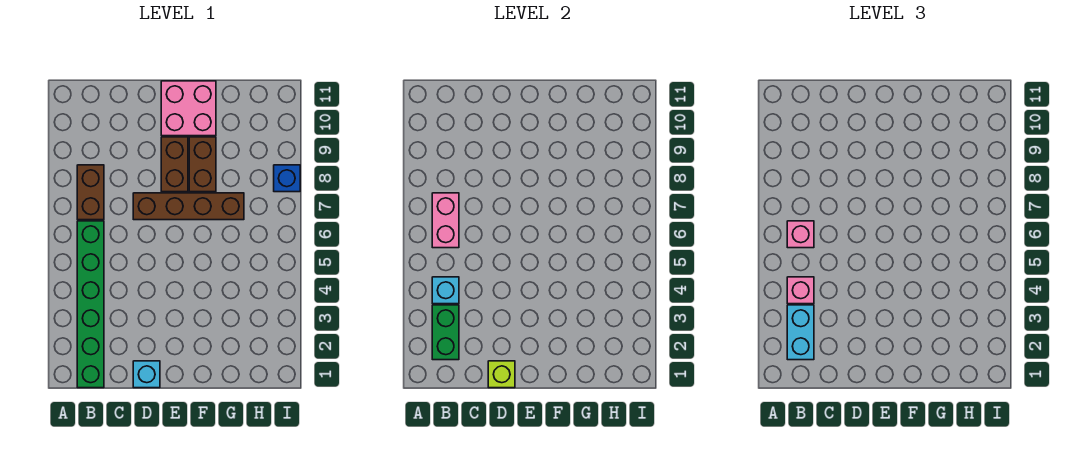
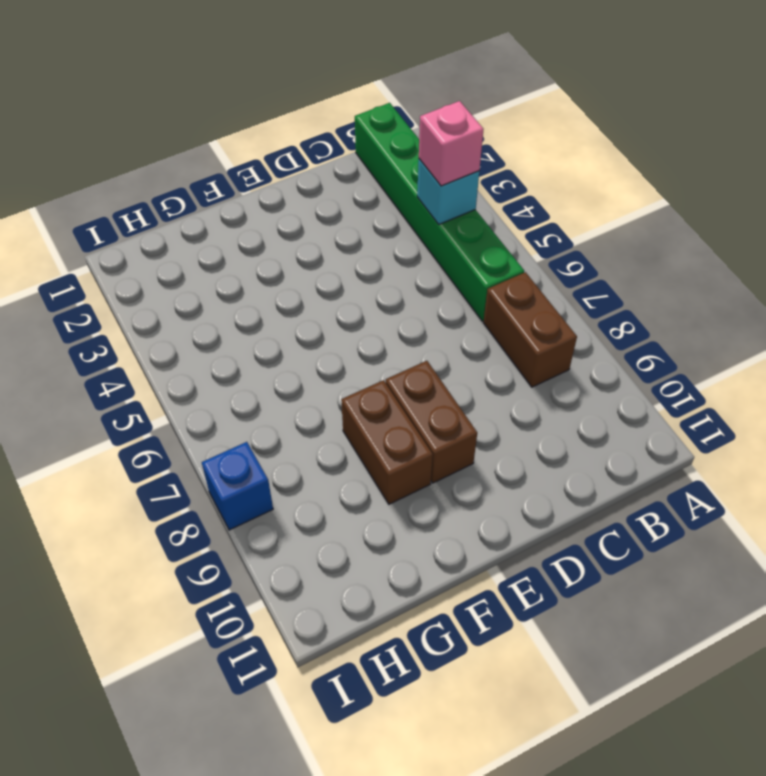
none -> cyan brick D1 level 1
none -> brown brick D7:G7 level 1
none -> pink brick E10:F11 level 1

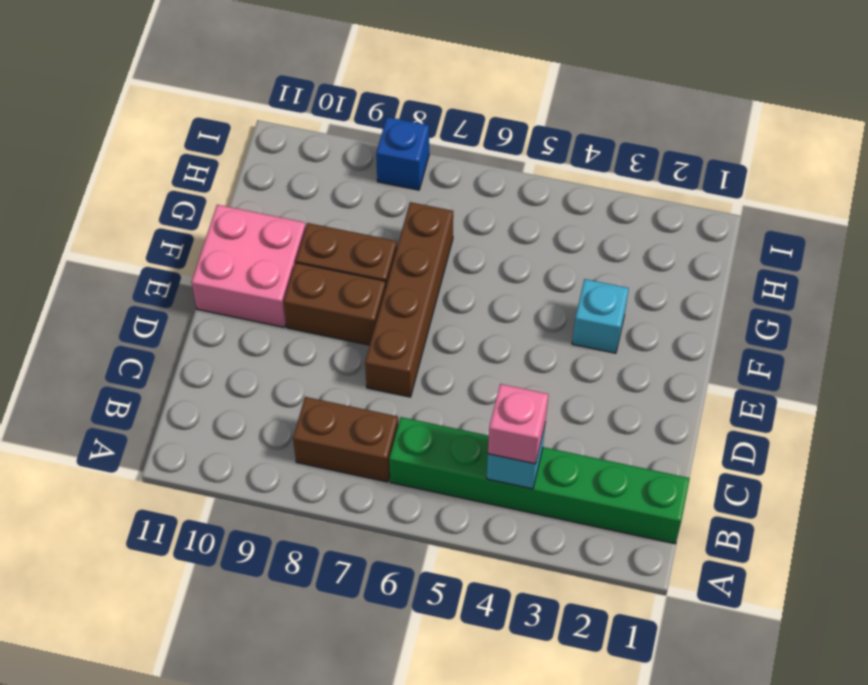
cyan brick F3 level 1 -> cyan brick D1 level 1
none -> green brick B2:B3 level 2
none -> pink brick B6:B7 level 2
none -> lime brick D1 level 2

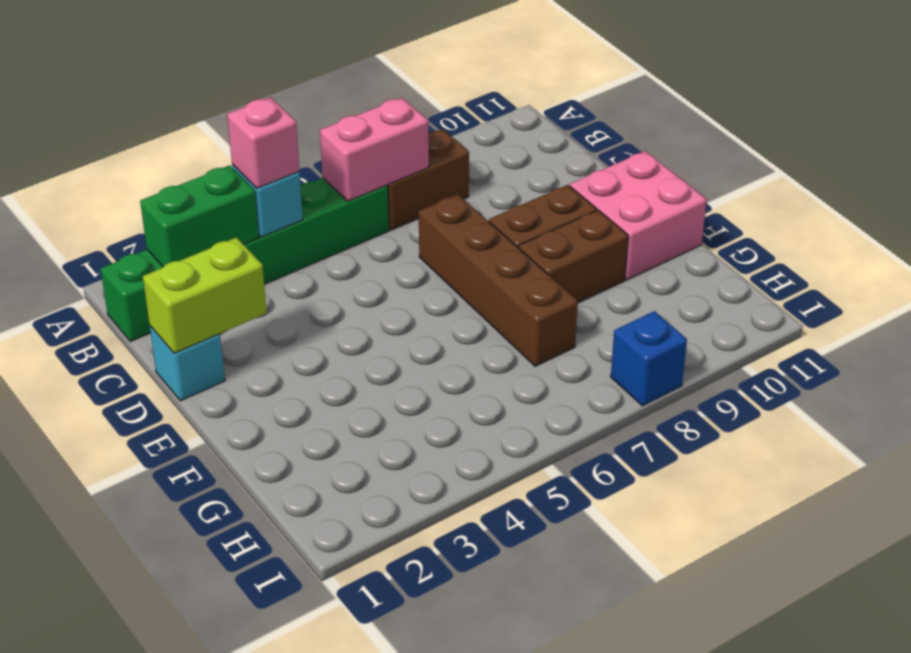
lime brick D1:D2 level 2 -> lime brick D1 level 2
none -> cyan brick B2:B3 level 3
none -> pink brick B6 level 3

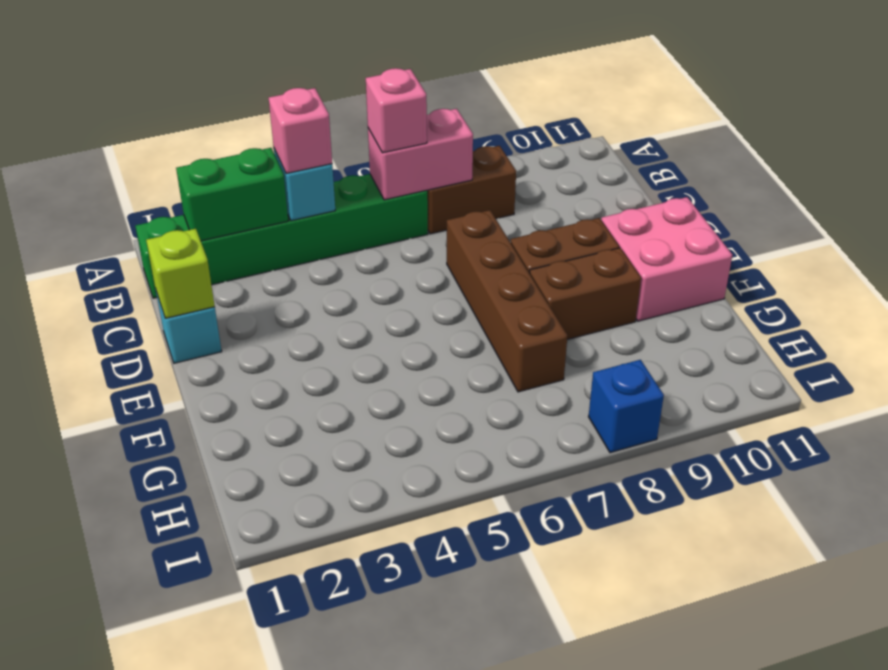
none -> cyan brick B2:B3 level 3

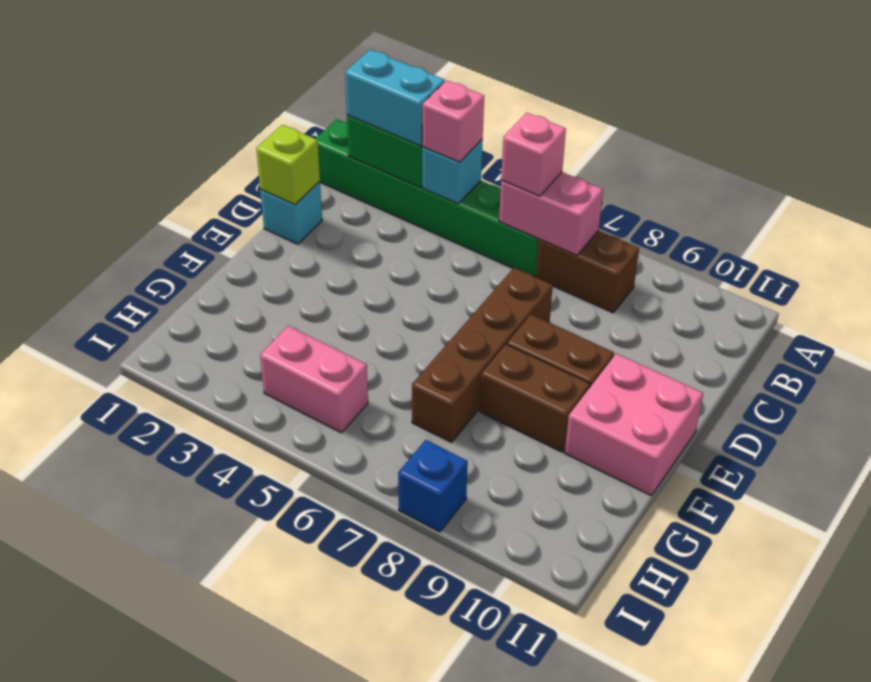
pink brick H4:H5 level 1 -> none

